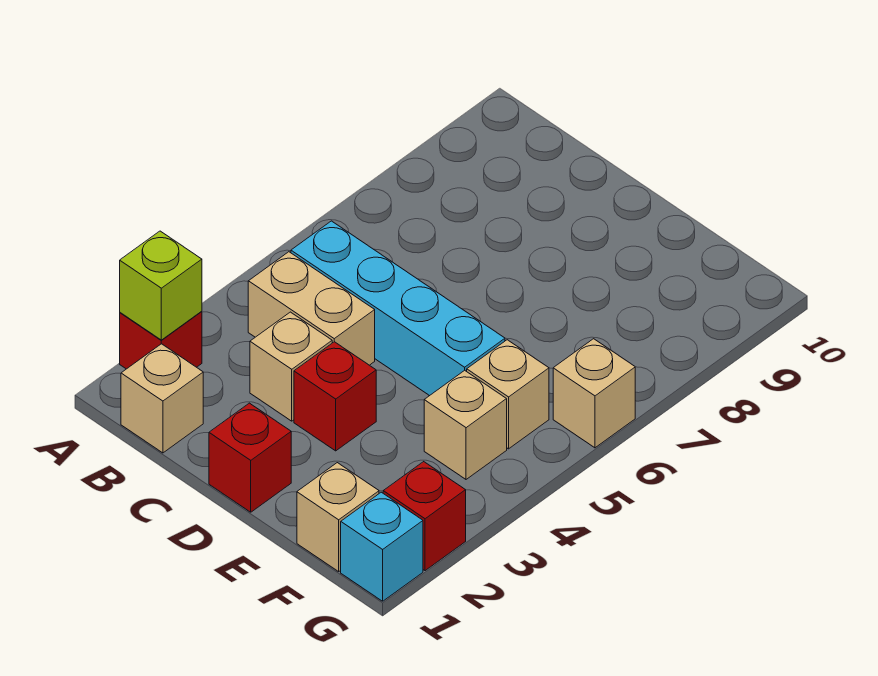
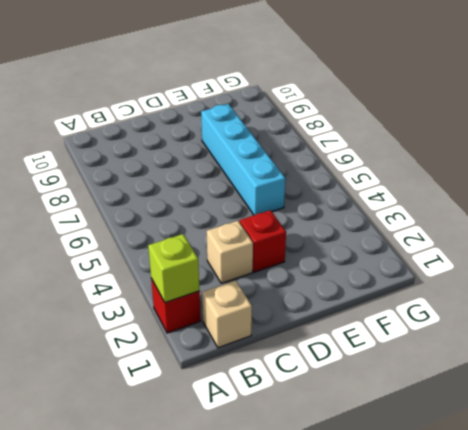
cyan brick E5:E8 level 1 -> cyan brick B5:E5 level 1
none -> tan brick B4:C4 level 1
none -> red brick D1 level 1
none -> tan brick F1 level 1

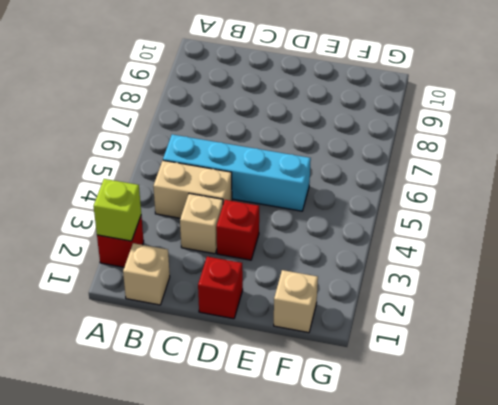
none -> tan brick F4 level 1
none -> tan brick F5 level 1
none -> cyan brick G1 level 1

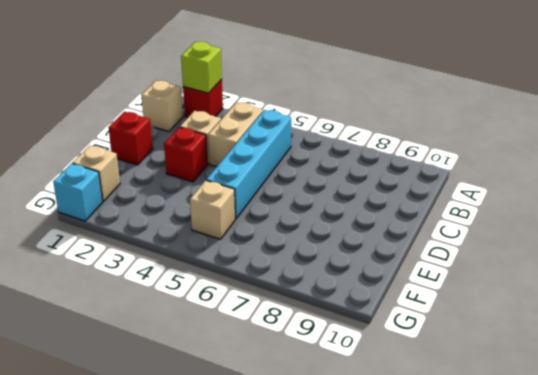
none -> tan brick F4 level 1
none -> red brick G2 level 1
none -> tan brick G6 level 1

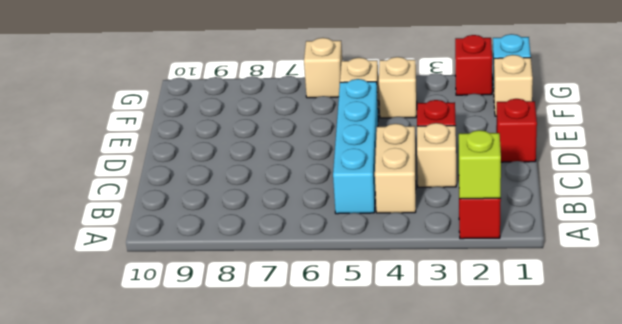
none -> tan brick B1 level 1

